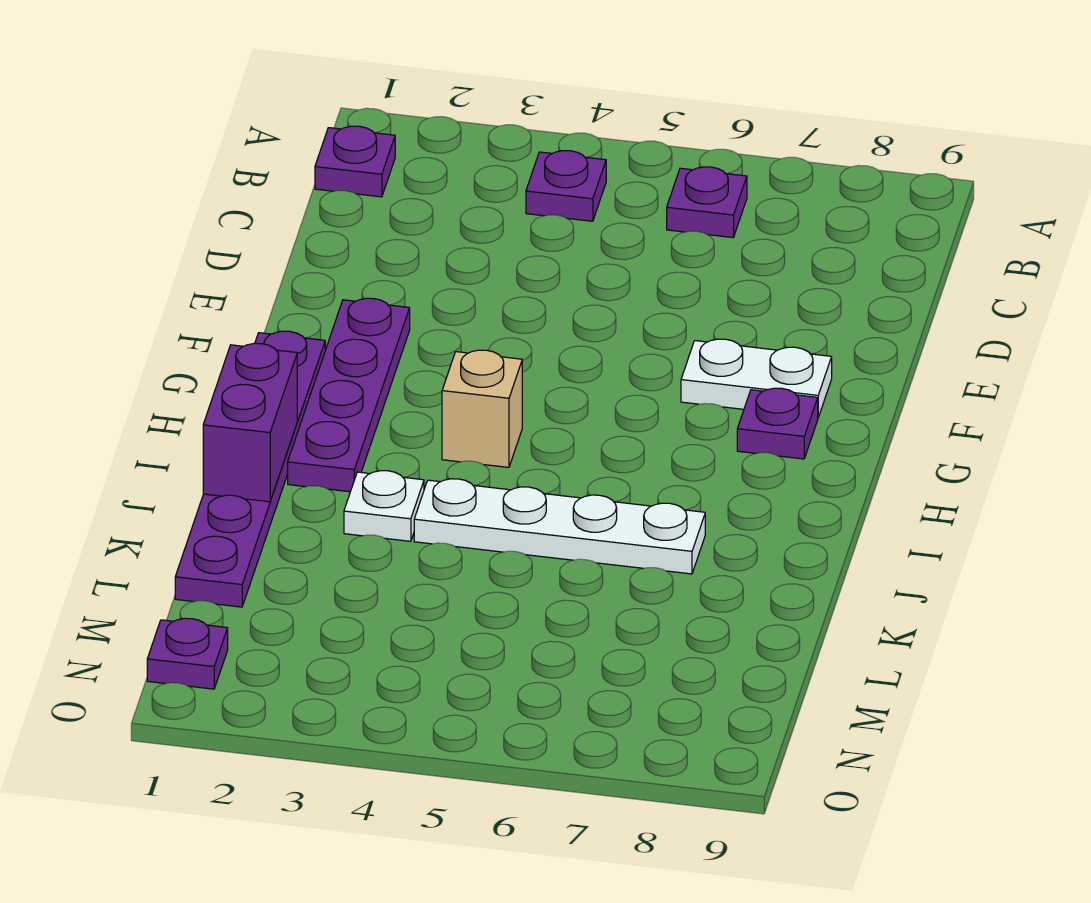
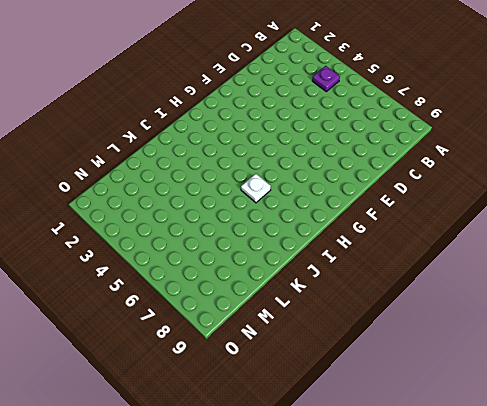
white plate I6 level 1 -> white plate J3 level 1
none -> purple plate B1 level 1
none -> purple plate B6 level 1
none -> purple plate F2:I2 level 1

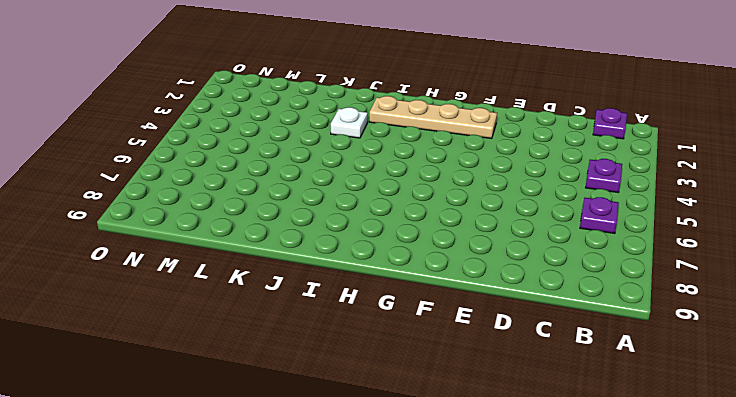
tan plate F2:I2 level 1 -> purple plate F2:I2 level 1
none -> white plate F7:F8 level 1
none -> purple plate G1:L1 level 1
none -> purple plate G8 level 1

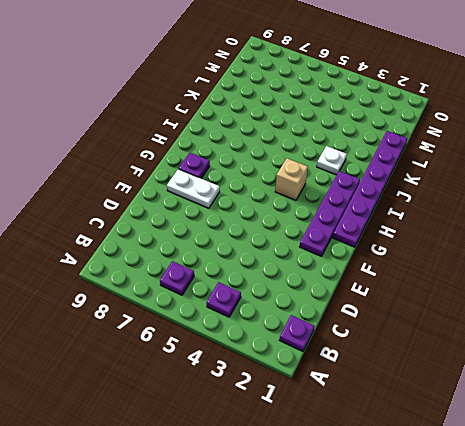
none -> white plate J4:J7 level 1
none -> purple plate N1 level 1
none -> purple brick I1:J1 level 2

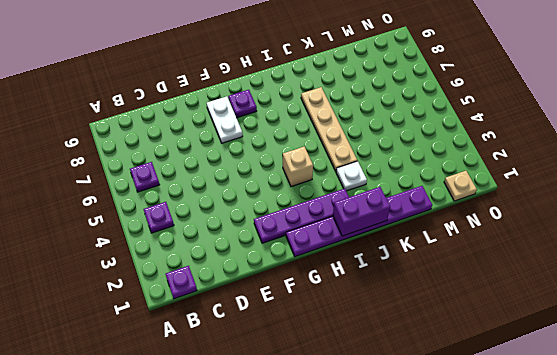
tan plate J4:J7 level 1 -> white plate J4:J7 level 1
tan plate N1 level 1 -> purple plate N1 level 1

